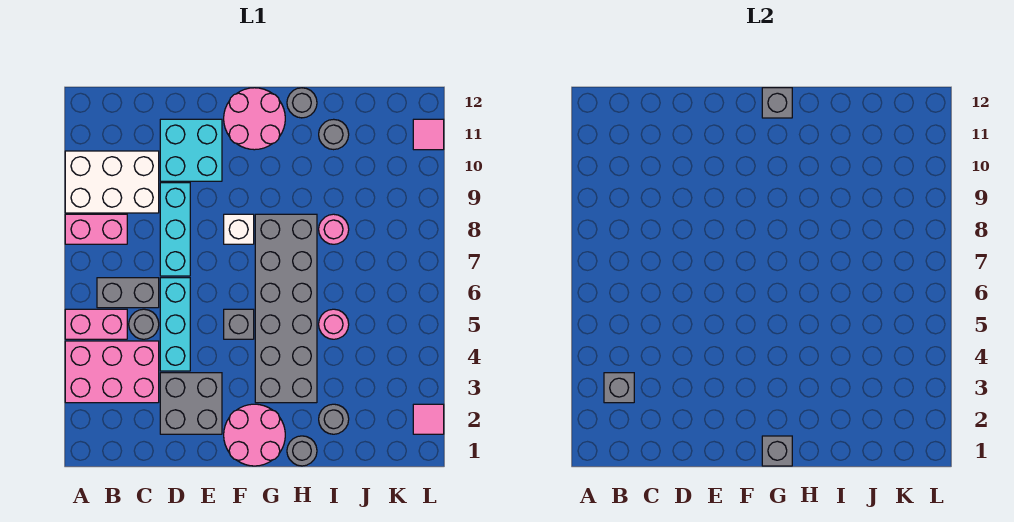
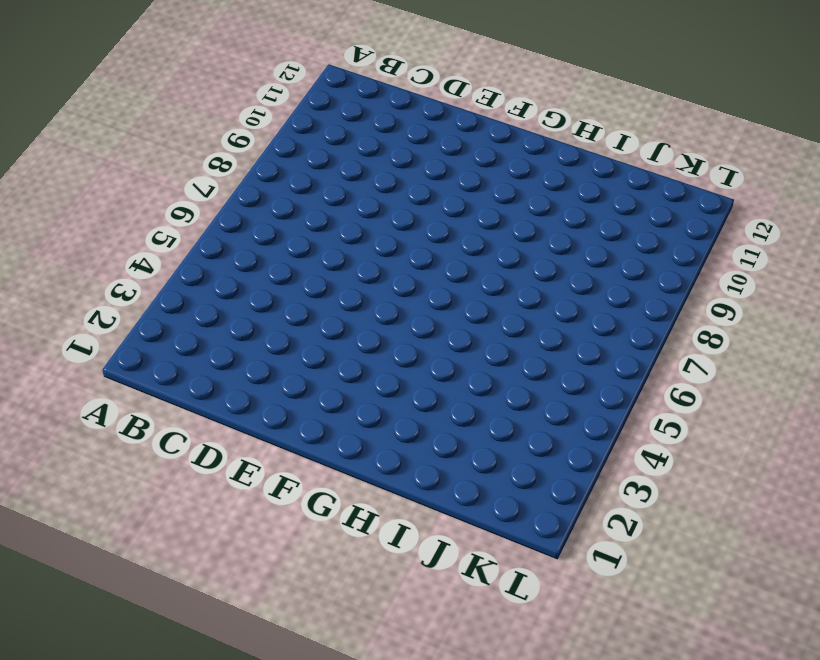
none -> pink brick A3:C4 level 1
none -> pink brick A5:B5 level 1
none -> pink brick A8:B8 level 1

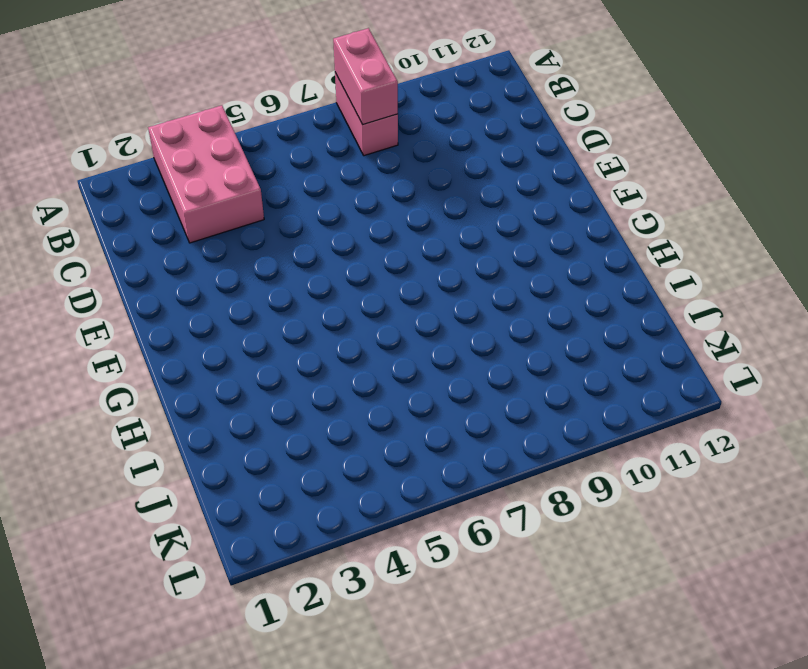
pink brick A8:B8 level 2 -> pink brick A5:B5 level 1
none -> white brick A9:C10 level 1
none -> grey brick B6:C6 level 1
none -> grey round brick C5 level 1

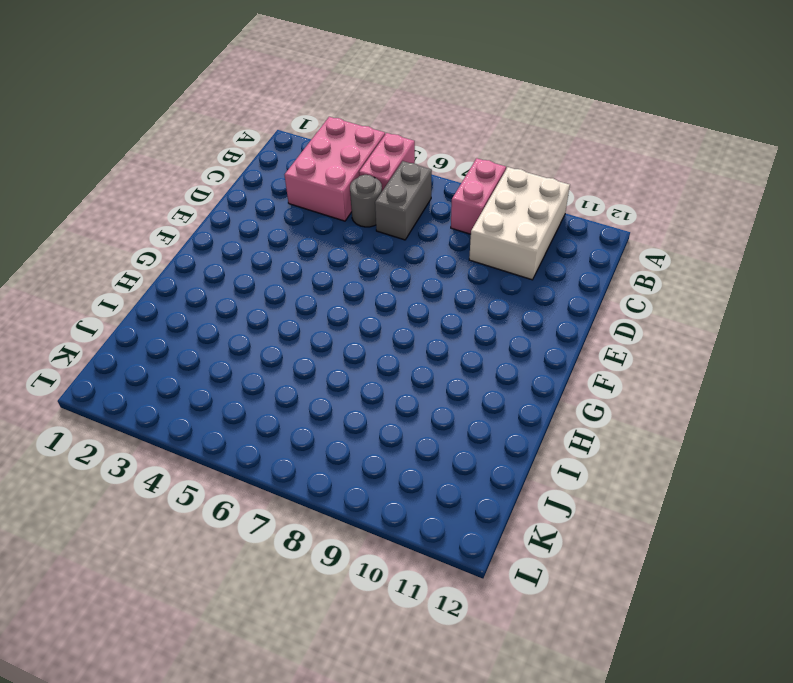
none -> grey brick D2:E3 level 1
none -> cyan brick D4:D6 level 1
none -> cyan brick D7:D9 level 1

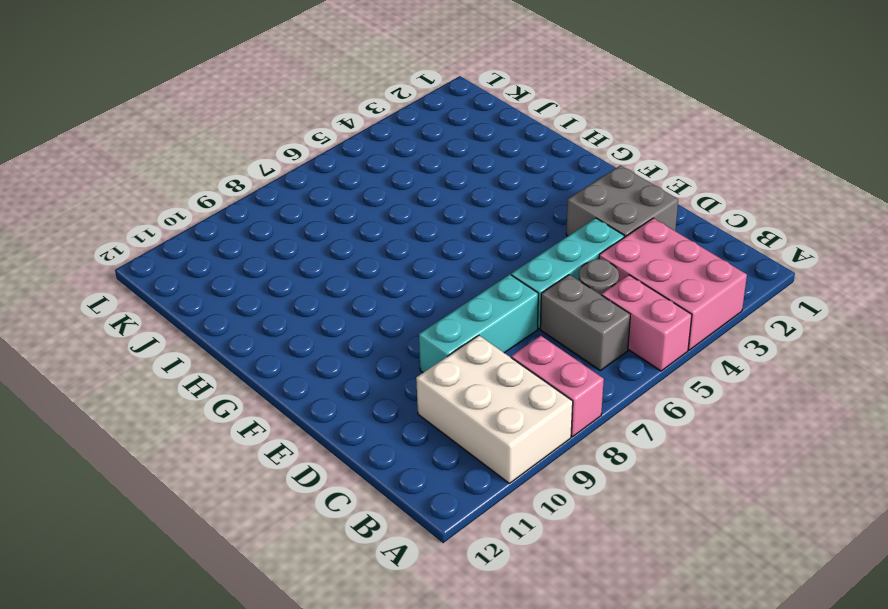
none -> cyan brick D10:E11 level 1
none -> pink round brick F1:G2 level 1
none -> grey brick F5 level 1

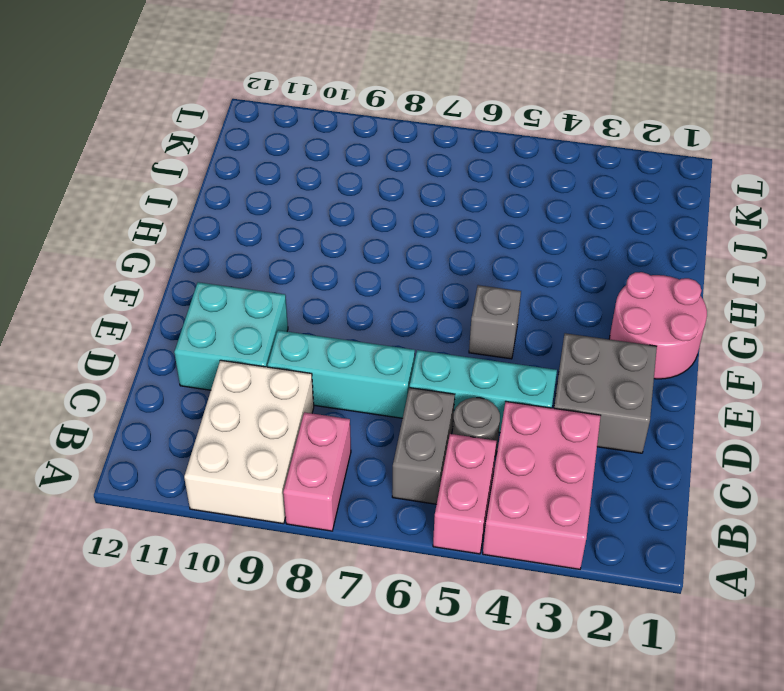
none -> white brick F8 level 1
none -> pink round brick F11:G12 level 1
none -> grey brick G3:H8 level 1

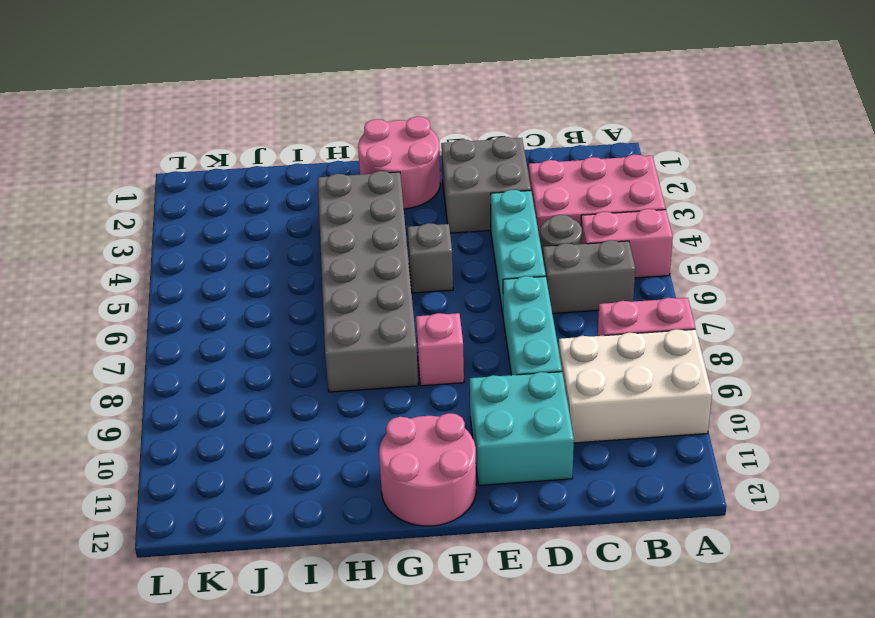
pink brick F8 level 1 -> white brick F8 level 1
none -> grey round brick H1 level 1
none -> grey round brick H12 level 1
none -> grey round brick I2 level 1

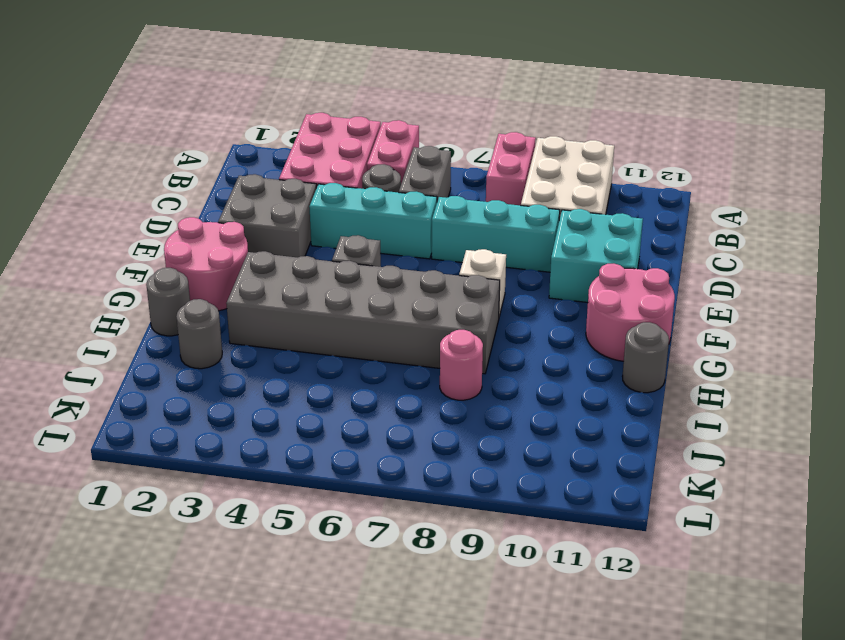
none -> pink round brick I5 level 1
none -> grey round brick I11 level 1
none -> pink tile L2 level 1

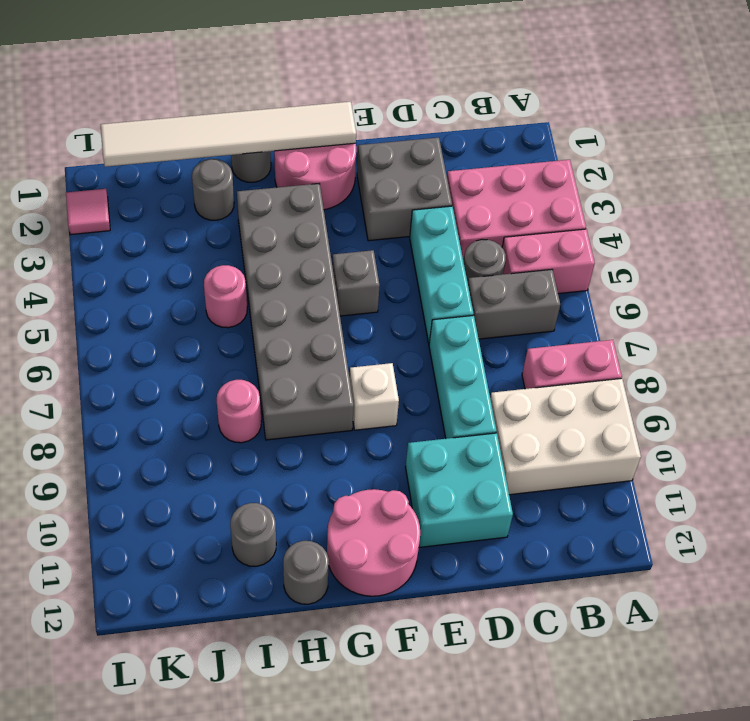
white tile F1:K1 level 2 -> grey brick G1 level 2
none -> pink tile L11 level 1
none -> grey brick B3 level 2
none -> grey brick G12 level 2

